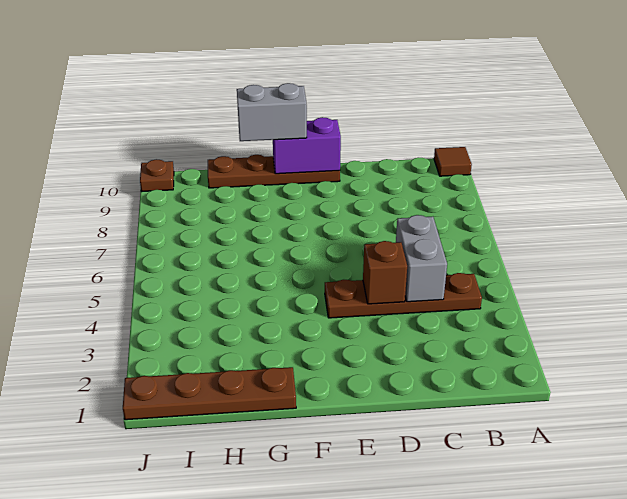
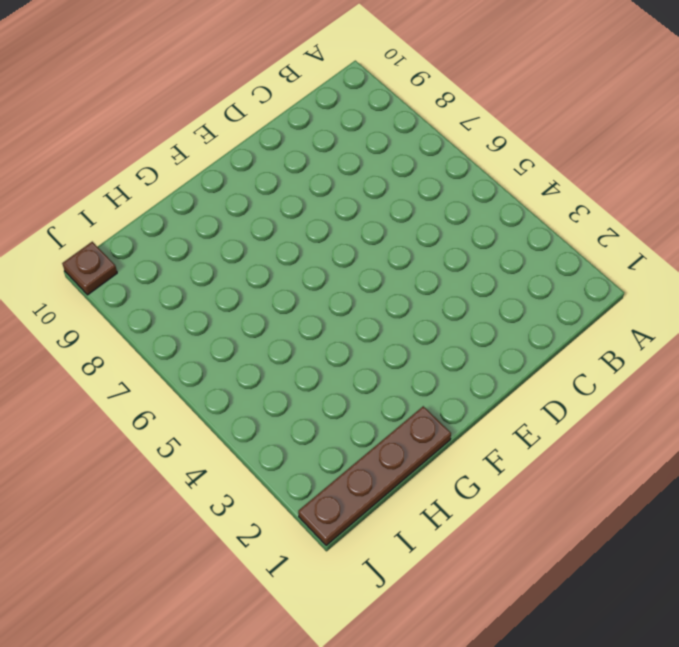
none -> brown tile A10 level 1
none -> brown plate B4:E4 level 1

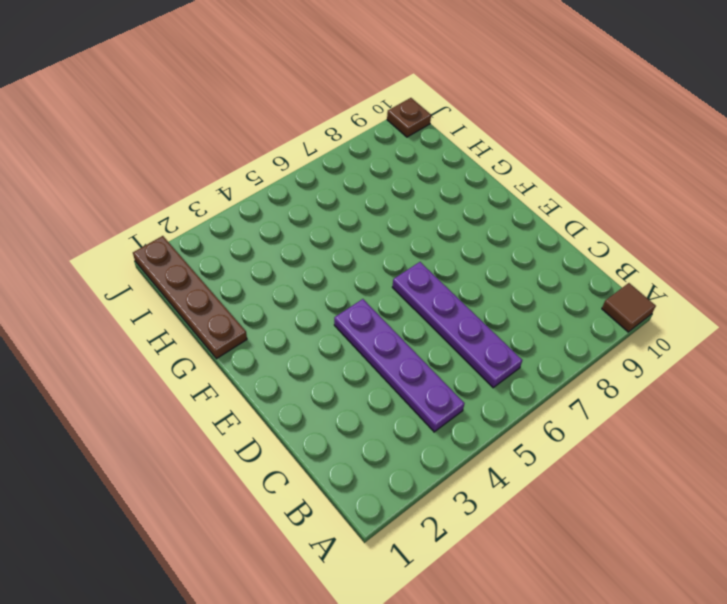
purple plate B4:E4 level 1 -> brown plate B4:E4 level 1
purple plate B6:E6 level 1 -> none
none -> brown plate E10:H10 level 1
none -> grey brick C4:C5 level 2

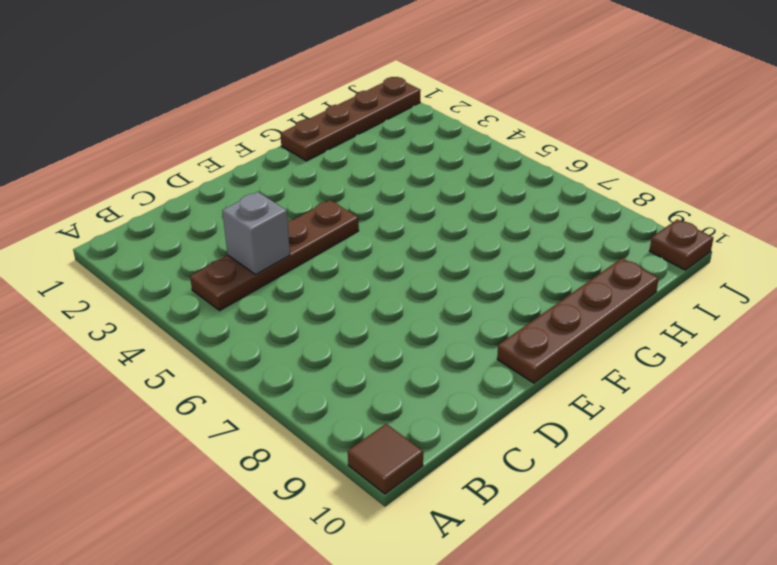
grey brick C4 level 2 -> grey brick C4:C5 level 2
none -> brown brick D4 level 2
none -> purple brick E10:F10 level 2

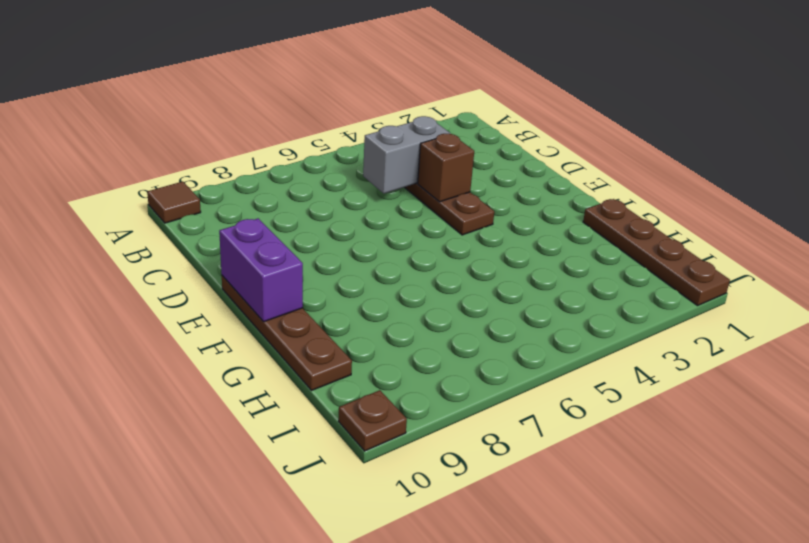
none -> grey brick F10:G10 level 3

